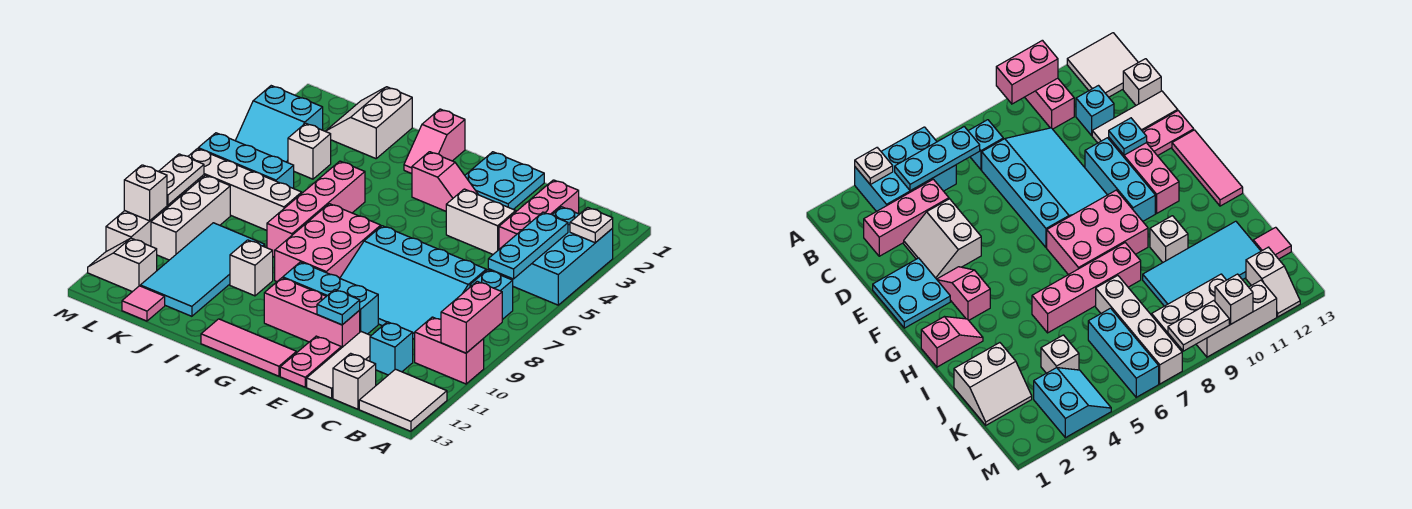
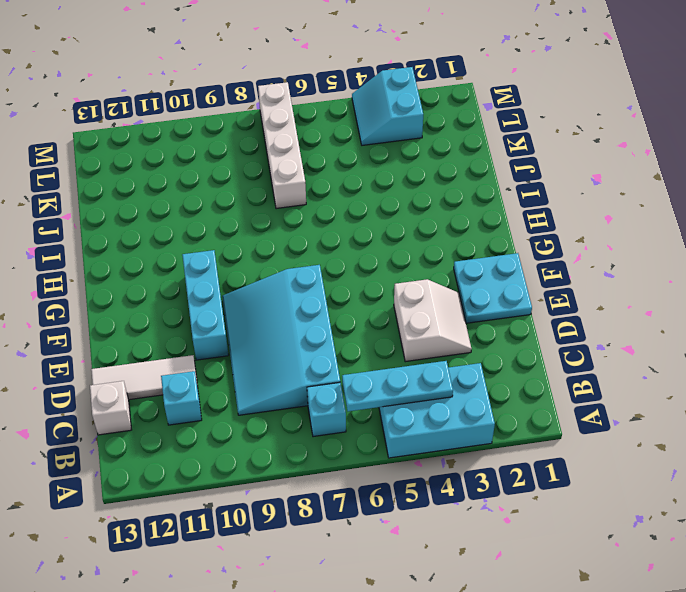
none -> pink brick A10:B10 level 1
none -> white tile A12:B13 level 1
none -> pink brick C2:C4 level 1
none -> pink brick E11:G11 level 1

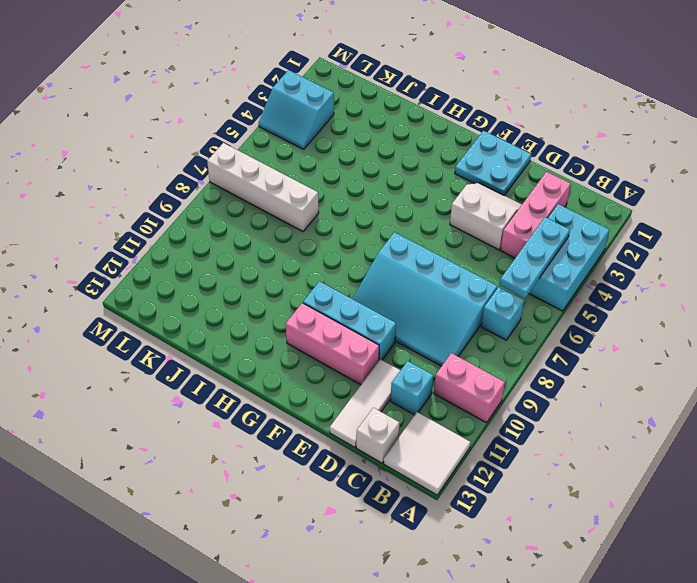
none -> pink plate E12:E13 level 1
none -> pink slope F3:G3 level 1 top G
none -> pink tile F13:H13 level 1
none -> pink brick G7:H9 level 1

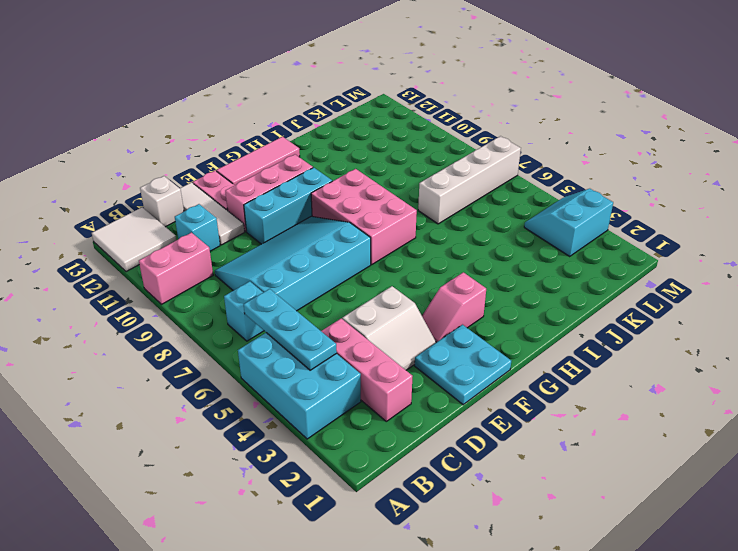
none -> pink slope H1:H2 level 1 top 1
none -> pink brick I5:I8 level 1
none -> white brick I10 level 1
none -> white slope J1:K2 level 1 top J

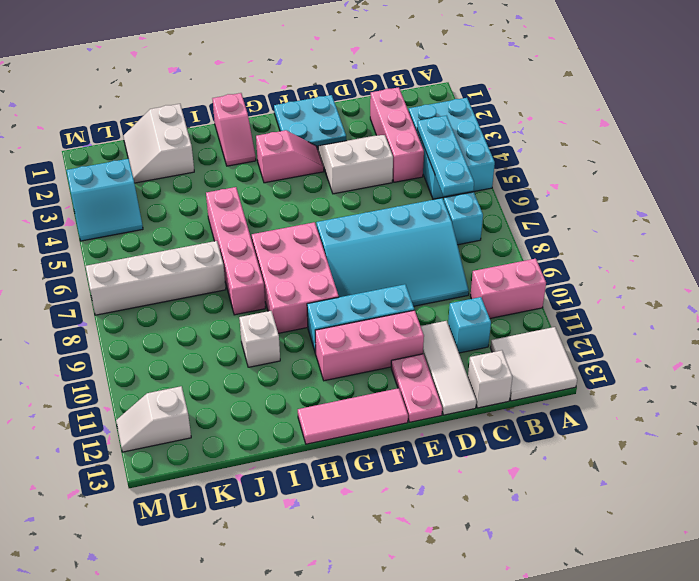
none -> cyan tile J9:K12 level 1
none -> white brick K4 level 1
none -> cyan brick K6:M6 level 1
none -> pink tile K13 level 1

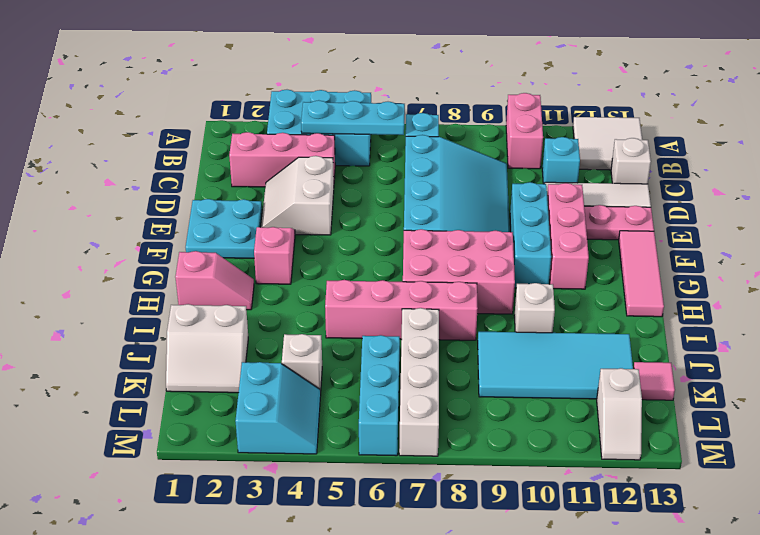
none -> white brick L8:L10 level 1
none -> white brick M9:M11 level 1
none -> white plate A3 level 2
none -> pink brick A9:A10 level 2

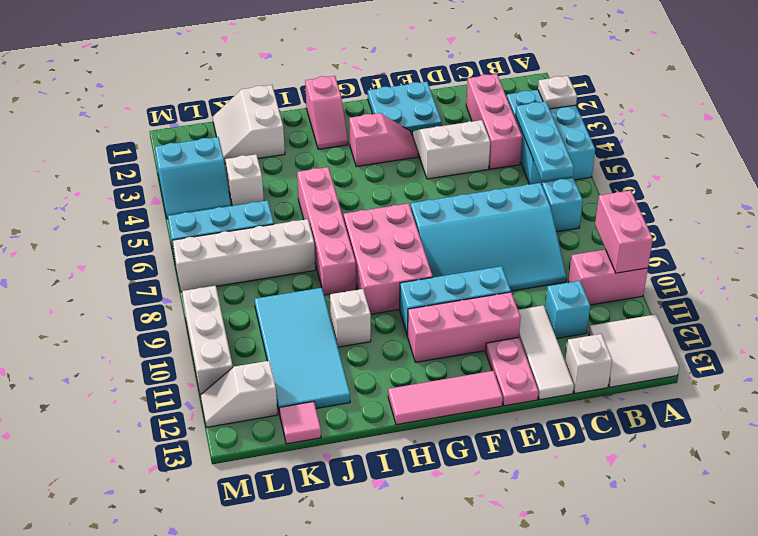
none -> white brick L8:L10 level 1
none -> cyan plate E11 level 2
none -> white plate M8:M9 level 2
none -> white brick M10 level 2

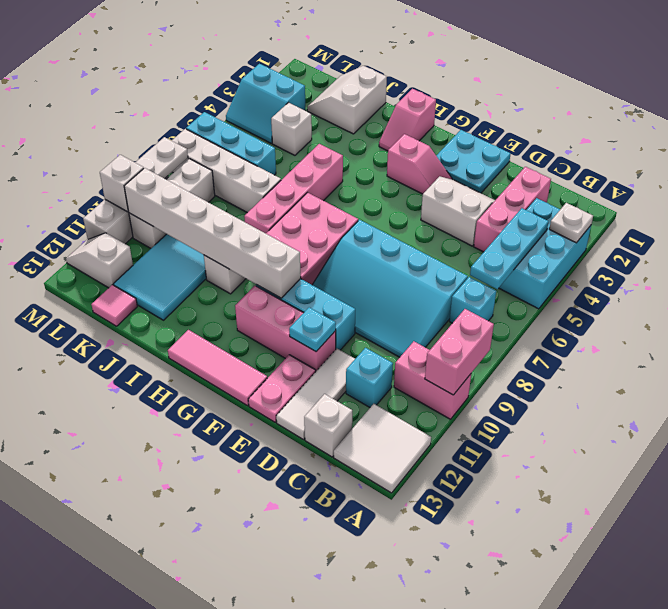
white brick G10:L10 level 2 -> none

